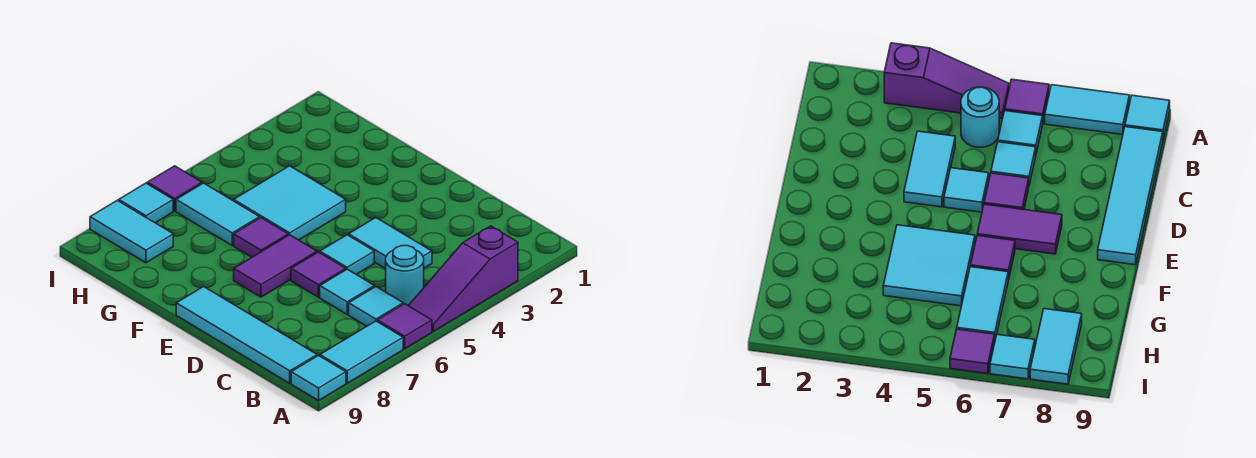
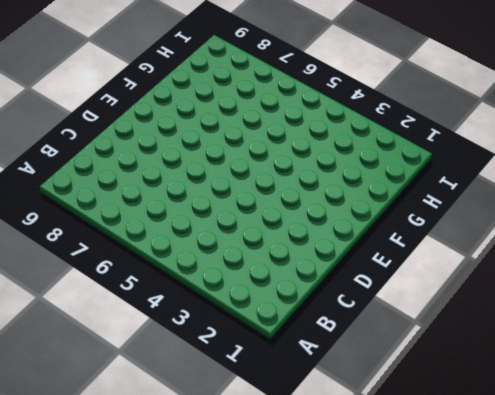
none -> purple slope A3:A5 level 1 top 3
none -> purple tile A6 level 1
none -> cyan tile A7:A8 level 1

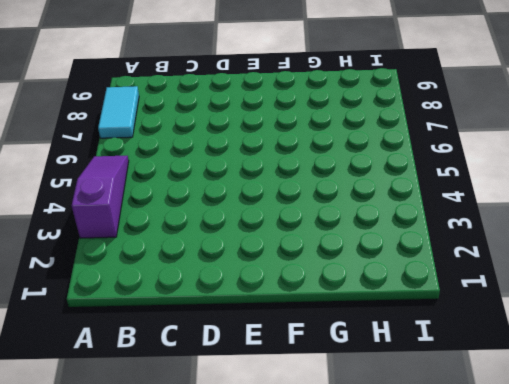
none -> purple tile A6 level 1
none -> cyan tile A9 level 1
none -> cyan round brick B5 level 1

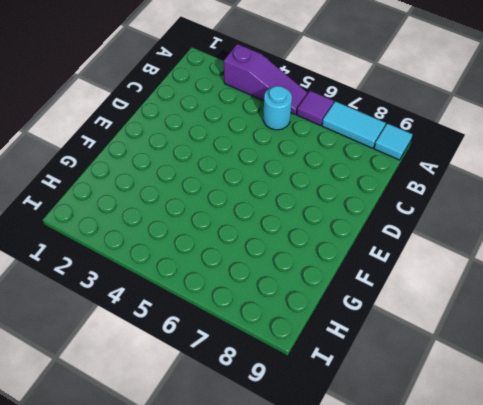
none -> cyan tile B6 level 1
none -> cyan tile B9:E9 level 1
none -> cyan tile C4:D4 level 1

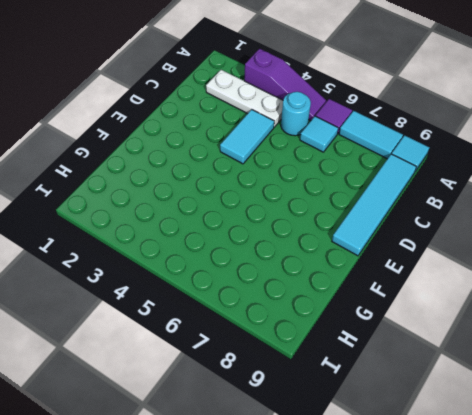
white plate B2:B4 level 1 -> none
none -> cyan tile C6 level 1
none -> cyan tile D5 level 1
none -> purple tile D6 level 1

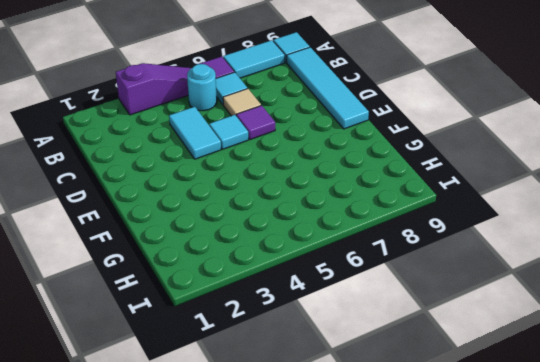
tan tile C6 level 1 -> cyan tile C6 level 1
none -> purple tile E6:E7 level 1
none -> cyan tile F4:G5 level 1
none -> purple tile F6 level 1

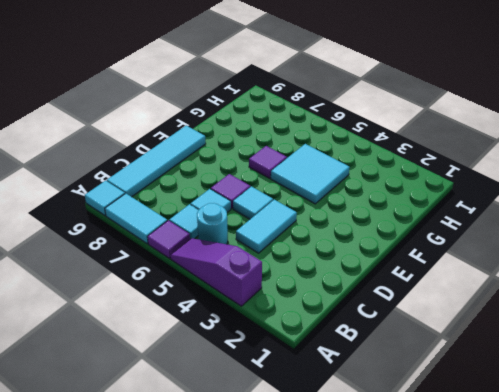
none -> purple tile E6:E7 level 1
none -> cyan tile G6:H6 level 1
none -> cyan tile H8:I8 level 1

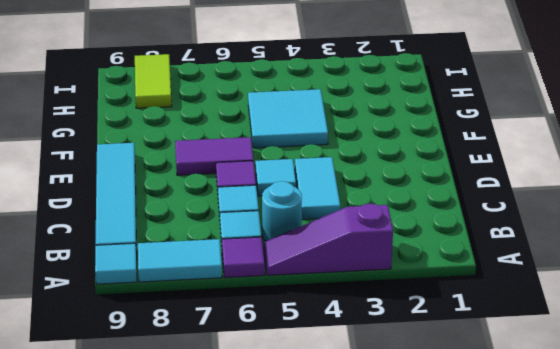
lime tile H8:I8 level 1 -> cyan tile H8:I8 level 1
none -> purple tile F6 level 1
none -> cyan tile G6:H6 level 1
none -> purple tile I6 level 1

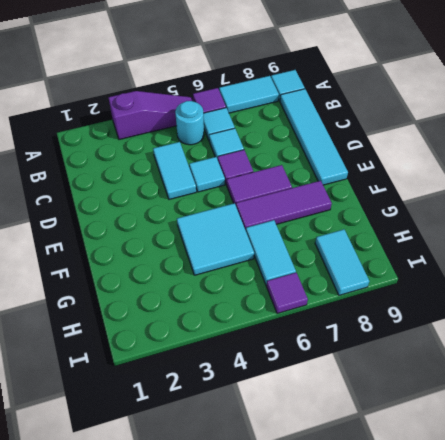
purple tile F6:F8 level 1 -> purple tile F6 level 1
none -> cyan tile I7 level 1

